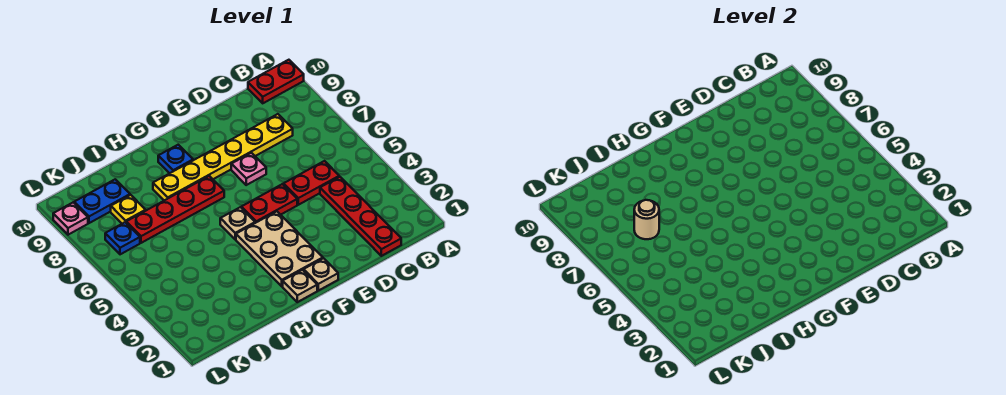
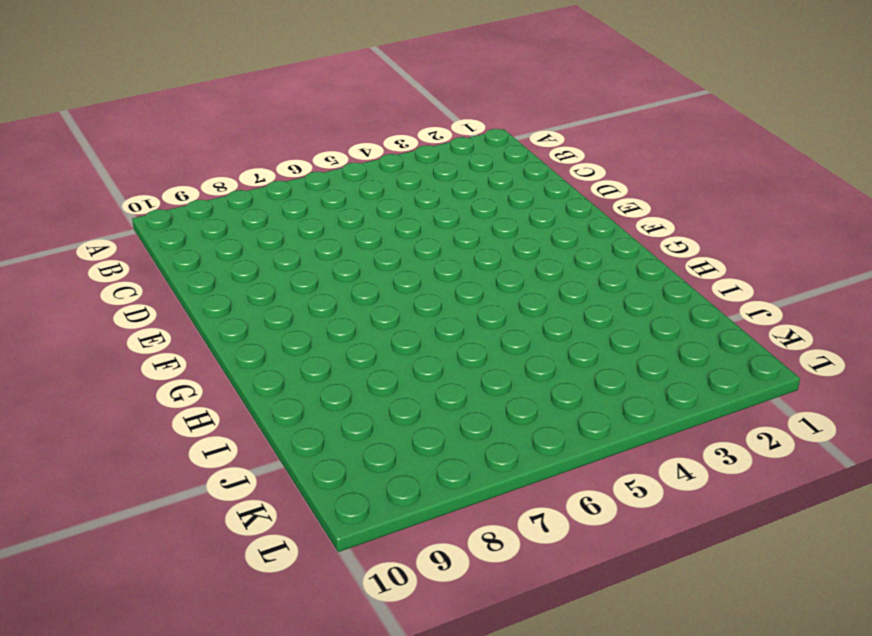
none -> red plate A10:B10 level 1
none -> red plate C1:C4 level 1
none -> red plate C5:D5 level 1

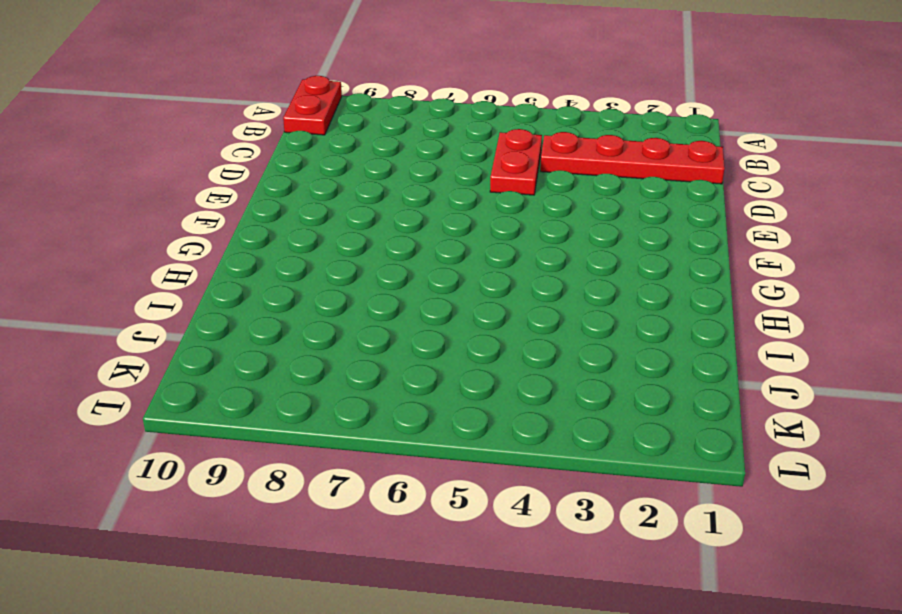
none -> yellow plate C8:H8 level 1
none -> red plate E5:F5 level 1
none -> pink plate E7 level 1

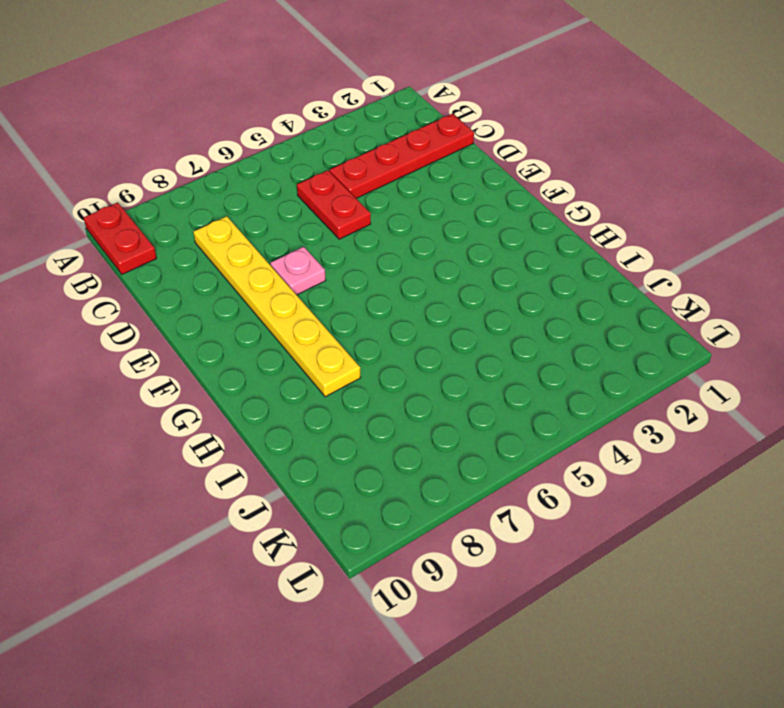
none -> red plate E5:F5 level 1
none -> tan plate F1 level 1
none -> tan plate F2:G4 level 1

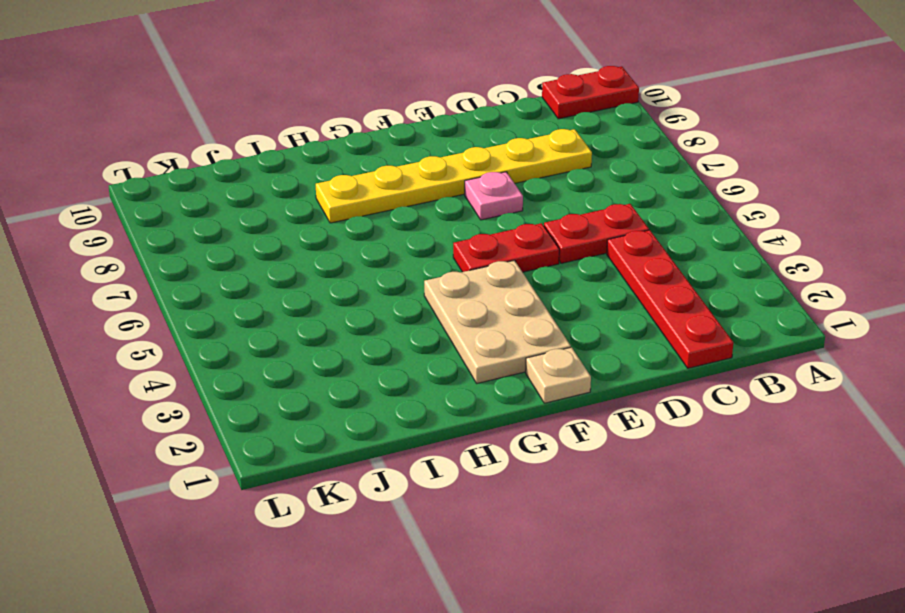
none -> tan plate G1 level 1
none -> tan plate G5 level 1
none -> red plate G7:J7 level 1

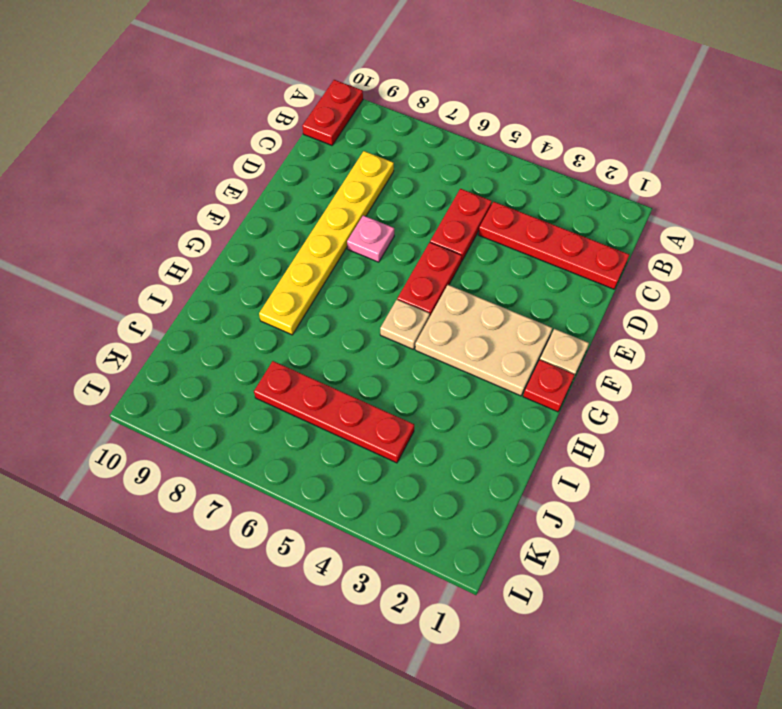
red plate G1 level 1 -> tan plate G1 level 1
red plate J4:J7 level 1 -> red plate G7:J7 level 1
none -> blue plate G9 level 1
none -> yellow plate J8 level 1
none -> blue plate J9:K9 level 1

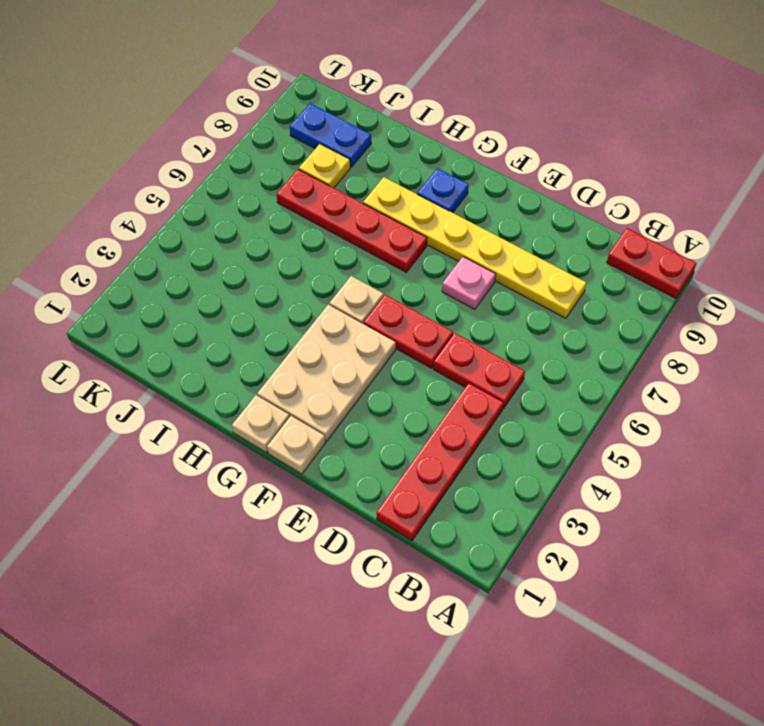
none -> blue plate K7 level 1
none -> pink plate L9 level 1
none -> tan round brick J7 level 2

